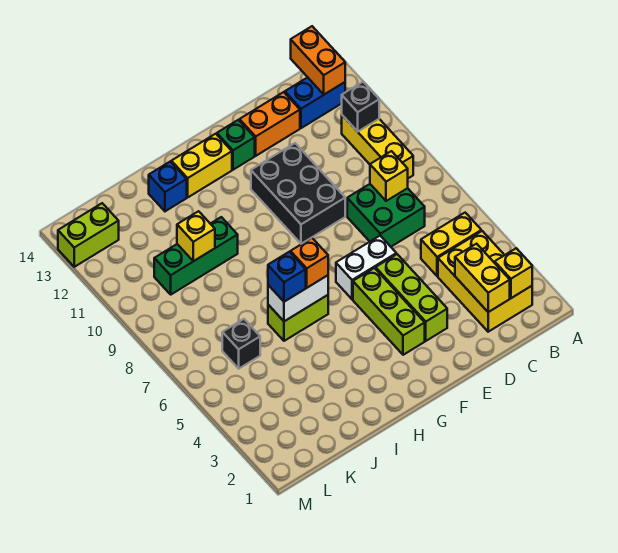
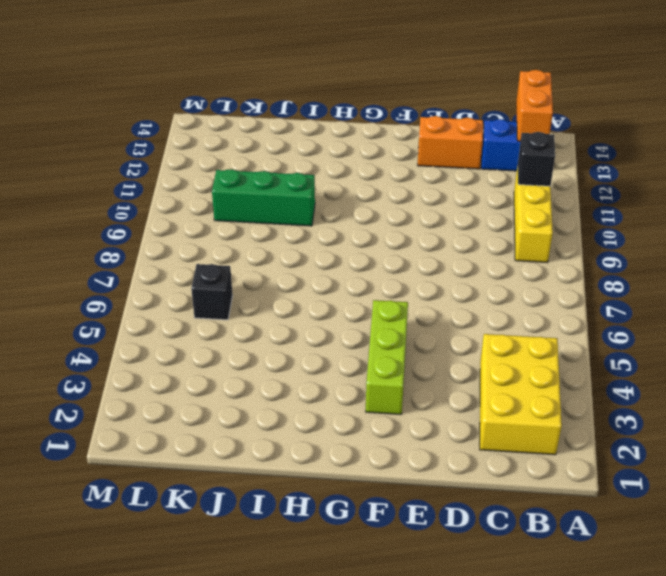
none -> yellow brick B5:C5 level 1
none -> green brick C7:D8 level 1
none -> lime brick E3:E5 level 1

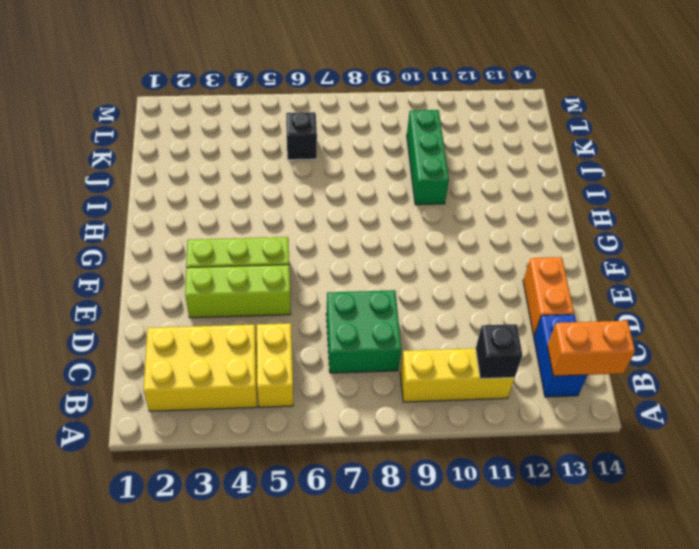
none -> white brick E6:F6 level 1
none -> black brick E9:F11 level 1
none -> green brick F13 level 1

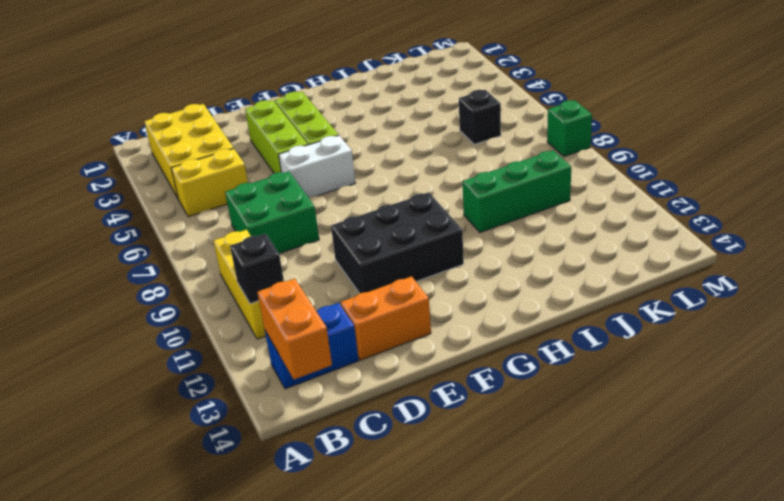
black brick E10:G11 level 1 -> black brick E9:F11 level 1
green brick M8 level 1 -> green brick F13 level 1
none -> yellow brick G13:H13 level 1
none -> lime brick H6:I6 level 1
none -> blue brick I13 level 1

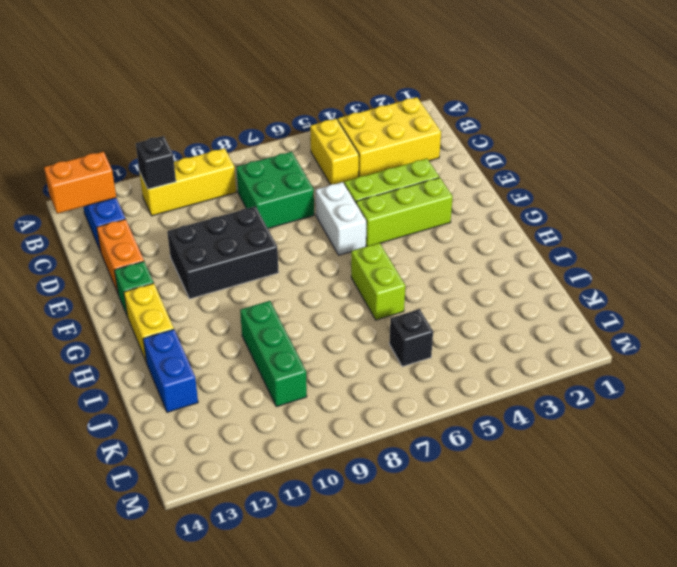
blue brick I13:J13 level 1 -> blue brick I13 level 1
none -> lime brick L13:M13 level 1
none -> yellow brick B2 level 2
none -> yellow brick C2:C3 level 2

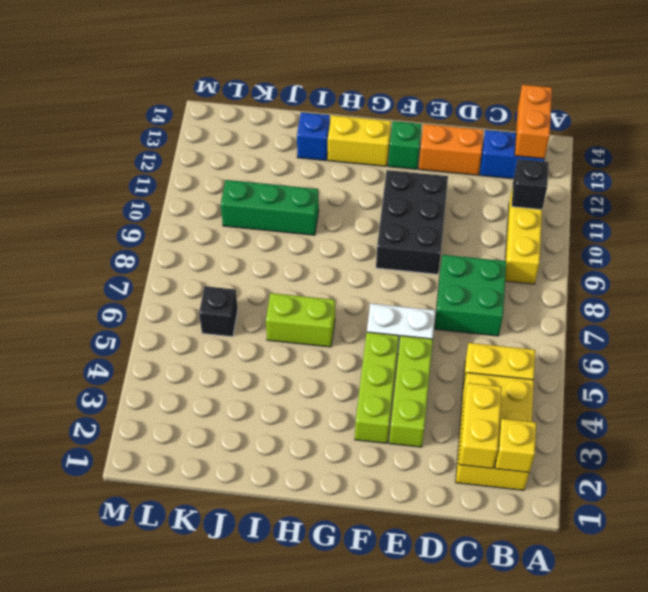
none -> lime brick L13:M13 level 1
none -> yellow brick C8 level 2
none -> white brick H6:I6 level 2

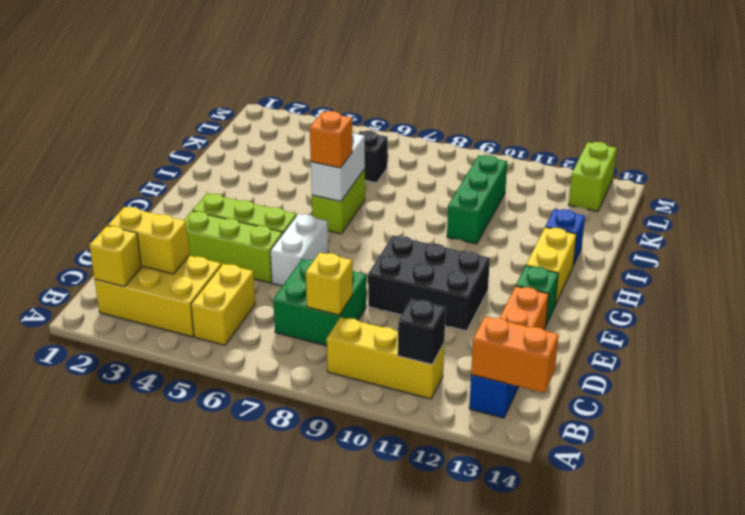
none -> yellow brick J10 level 2
none -> blue brick I6 level 3

